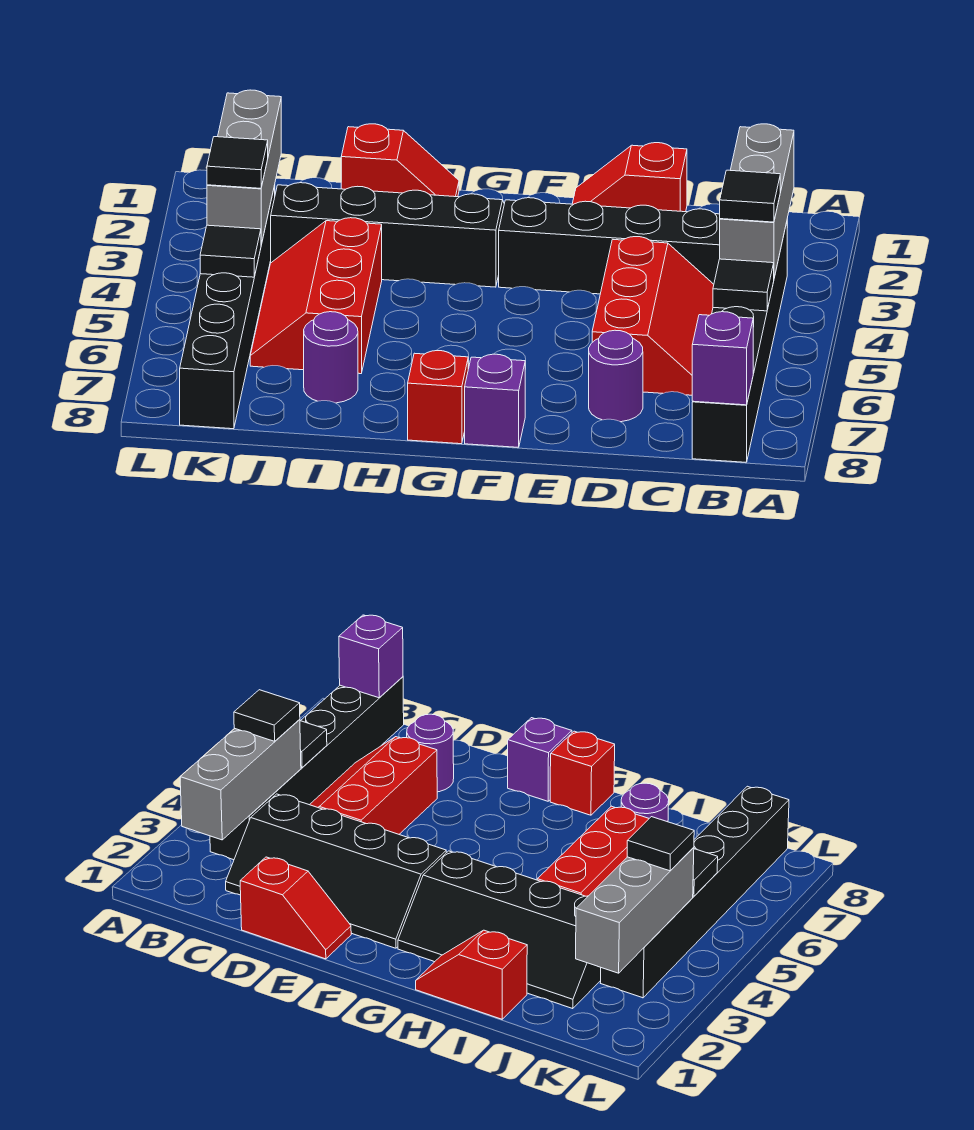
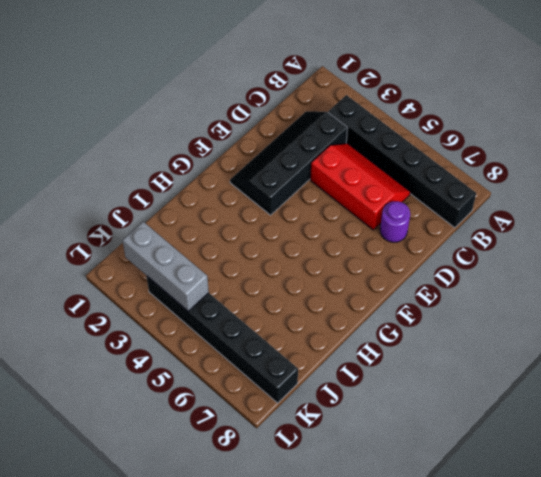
none -> red slope D1:E1 level 1 top D
none -> purple brick F8 level 1
none -> black slope G2:J3 level 1 top 3

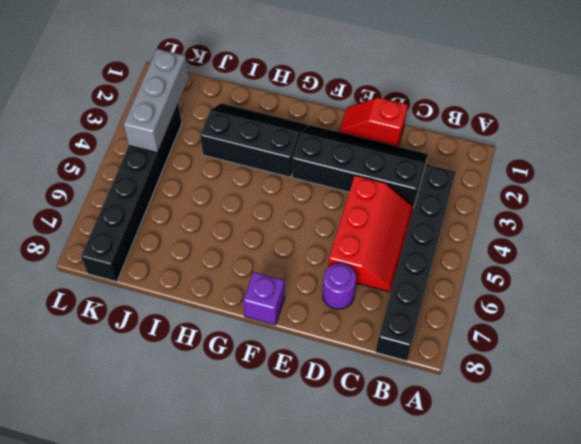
black slope G2:I3 level 1 top 3 -> black slope G2:J3 level 1 top 3
none -> red brick G8 level 1
none -> red slope H1:I1 level 1 top I
none -> red slope I4:J6 level 1 top I

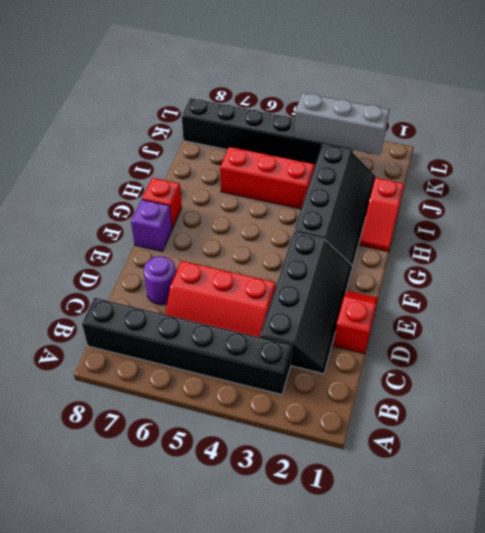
none -> purple round brick I7 level 1
none -> grey brick B2:B4 level 2
none -> black tile B5 level 2

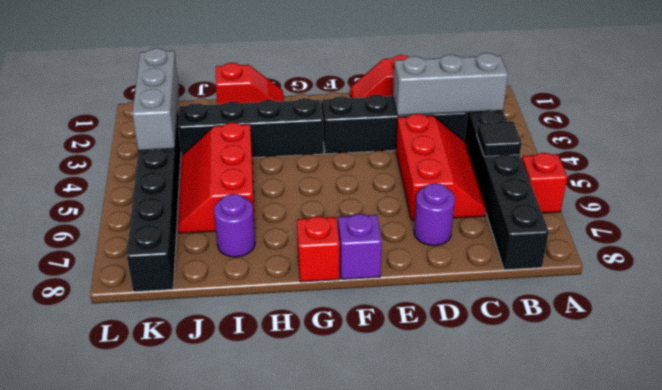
red brick A6 level 1 -> none
grey brick B3:D3 level 2 -> grey brick B2:B4 level 2
none -> purple brick B8 level 2
none -> black tile K5 level 2
none -> black tile B4 level 3

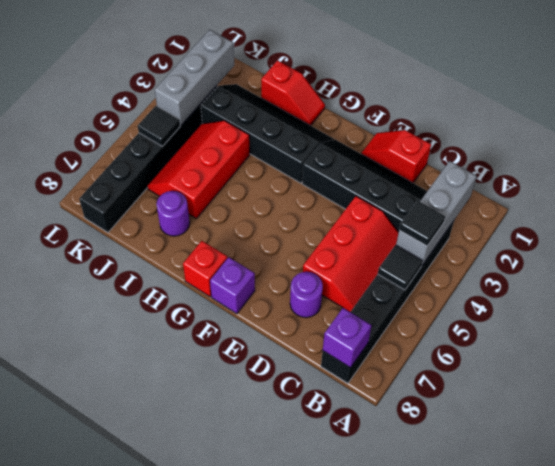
none -> black tile K4 level 3

